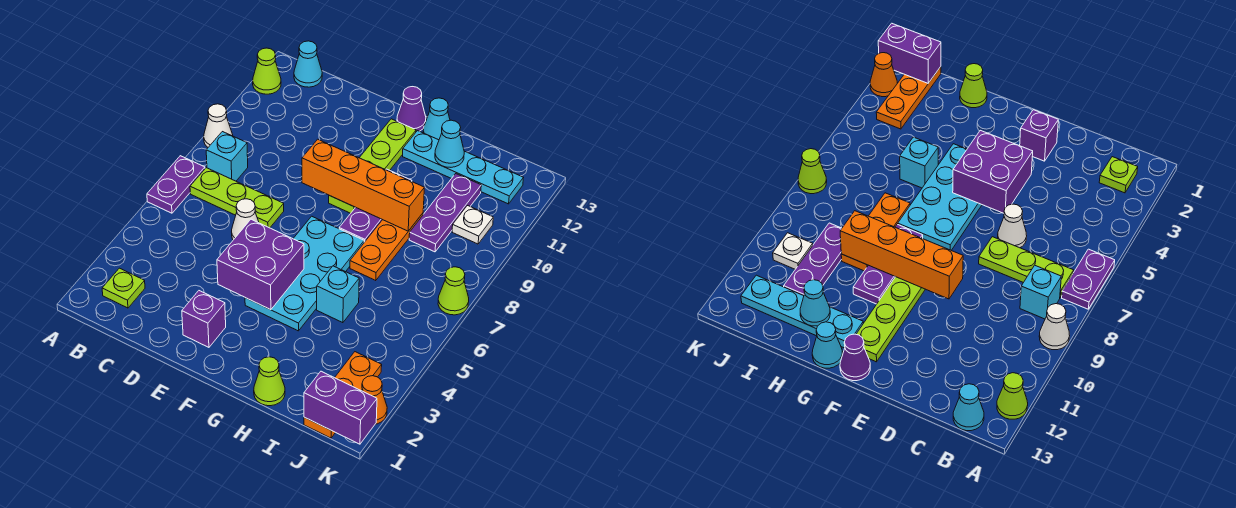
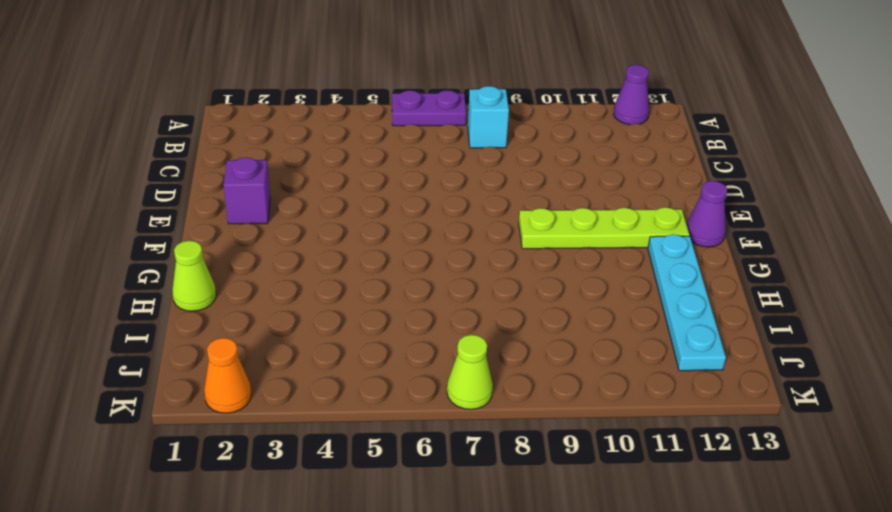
purple cone A12 level 1 -> lime cone A12 level 1
none -> white cone A9 level 1
none -> lime plate B2 level 1
none -> lime plate B7:D7 level 1

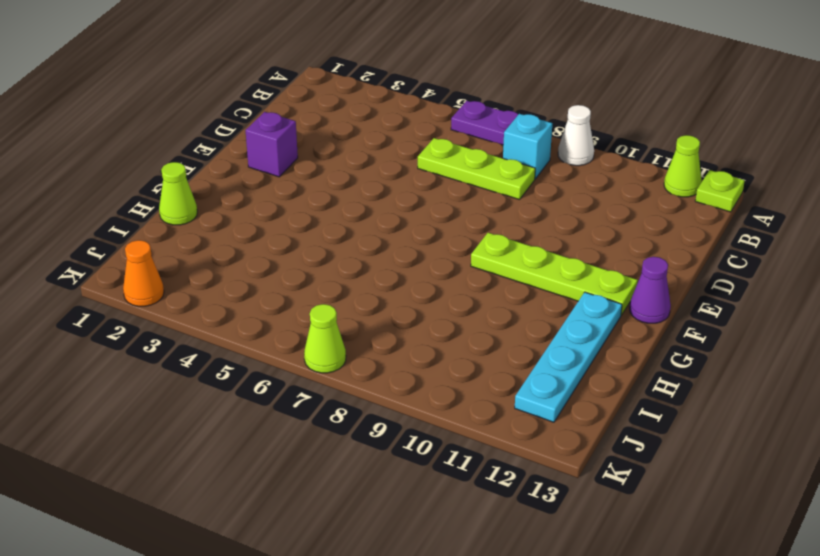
lime plate A13 level 1 -> lime plate B2 level 1
lime plate C6:C8 level 1 -> lime plate B7:D7 level 1
none -> cyan cone B13 level 1
none -> white cone D6 level 1
none -> cyan plate F4:G7 level 1

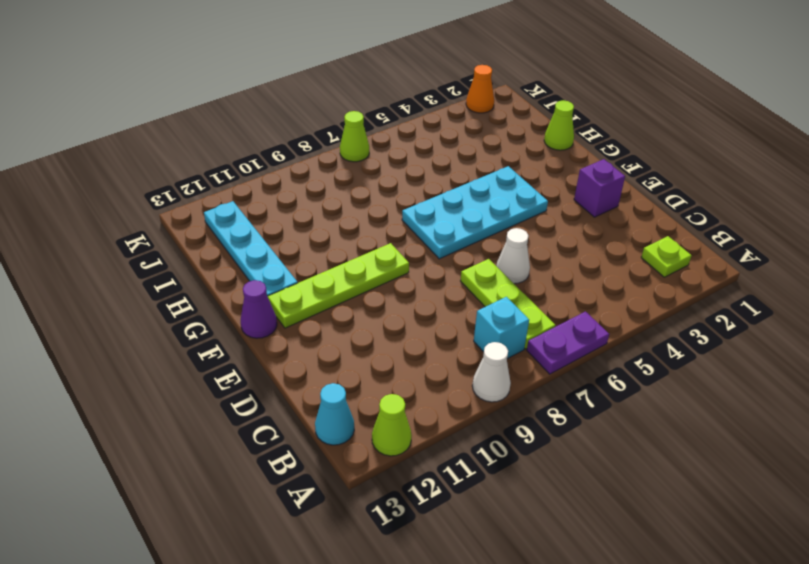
none -> purple plate G8:G10 level 1
none -> cyan cone G13 level 1
none -> cyan brick H5 level 1

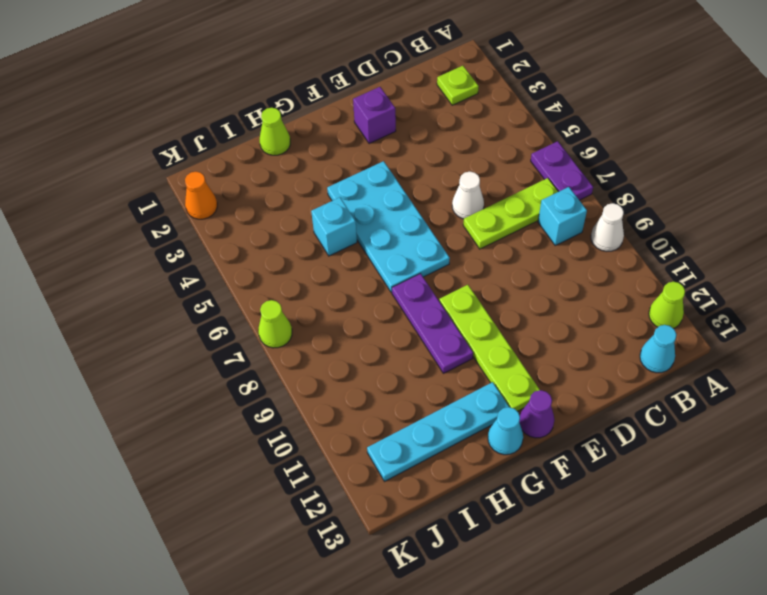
none -> orange plate H7:H9 level 1
none -> purple plate I9:I11 level 1
none -> orange plate J1:J3 level 1

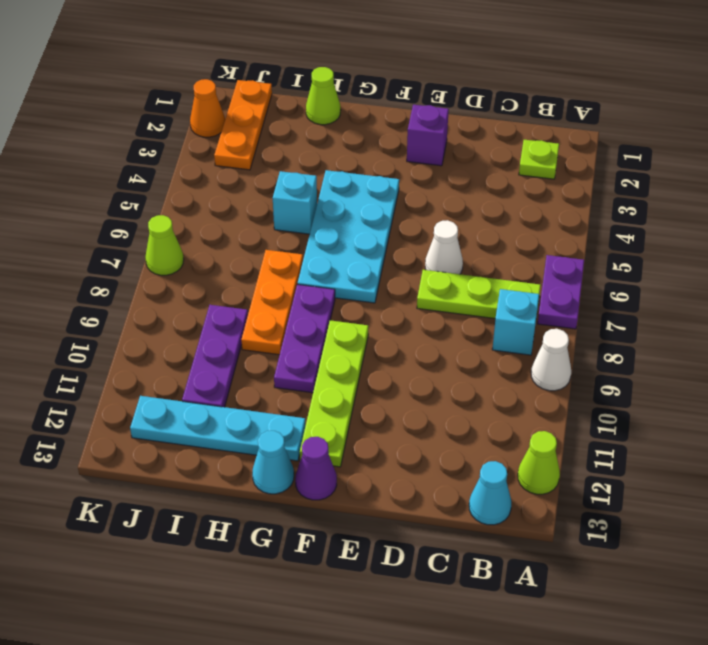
none -> white plate J10 level 1
none -> purple brick E4:F5 level 2
none -> orange brick E9:H9 level 2

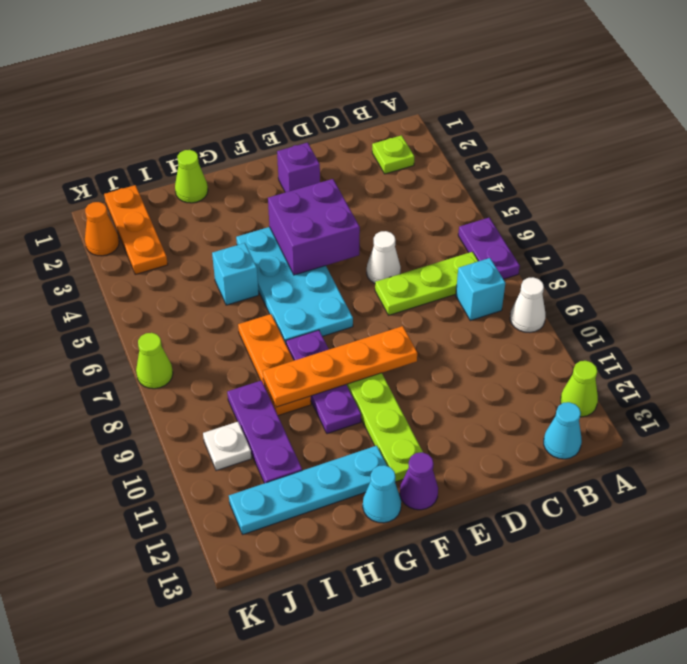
orange plate E9:H9 level 2 -> orange brick E9:H9 level 2
none -> cyan cone H12 level 2
none -> purple brick J1:K1 level 2

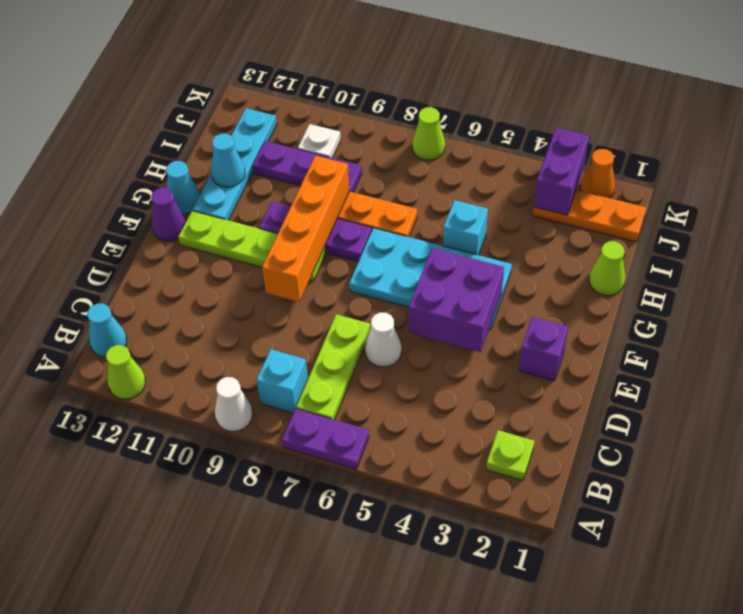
purple brick J3:K3 level 2 -> purple brick J1:K1 level 2

